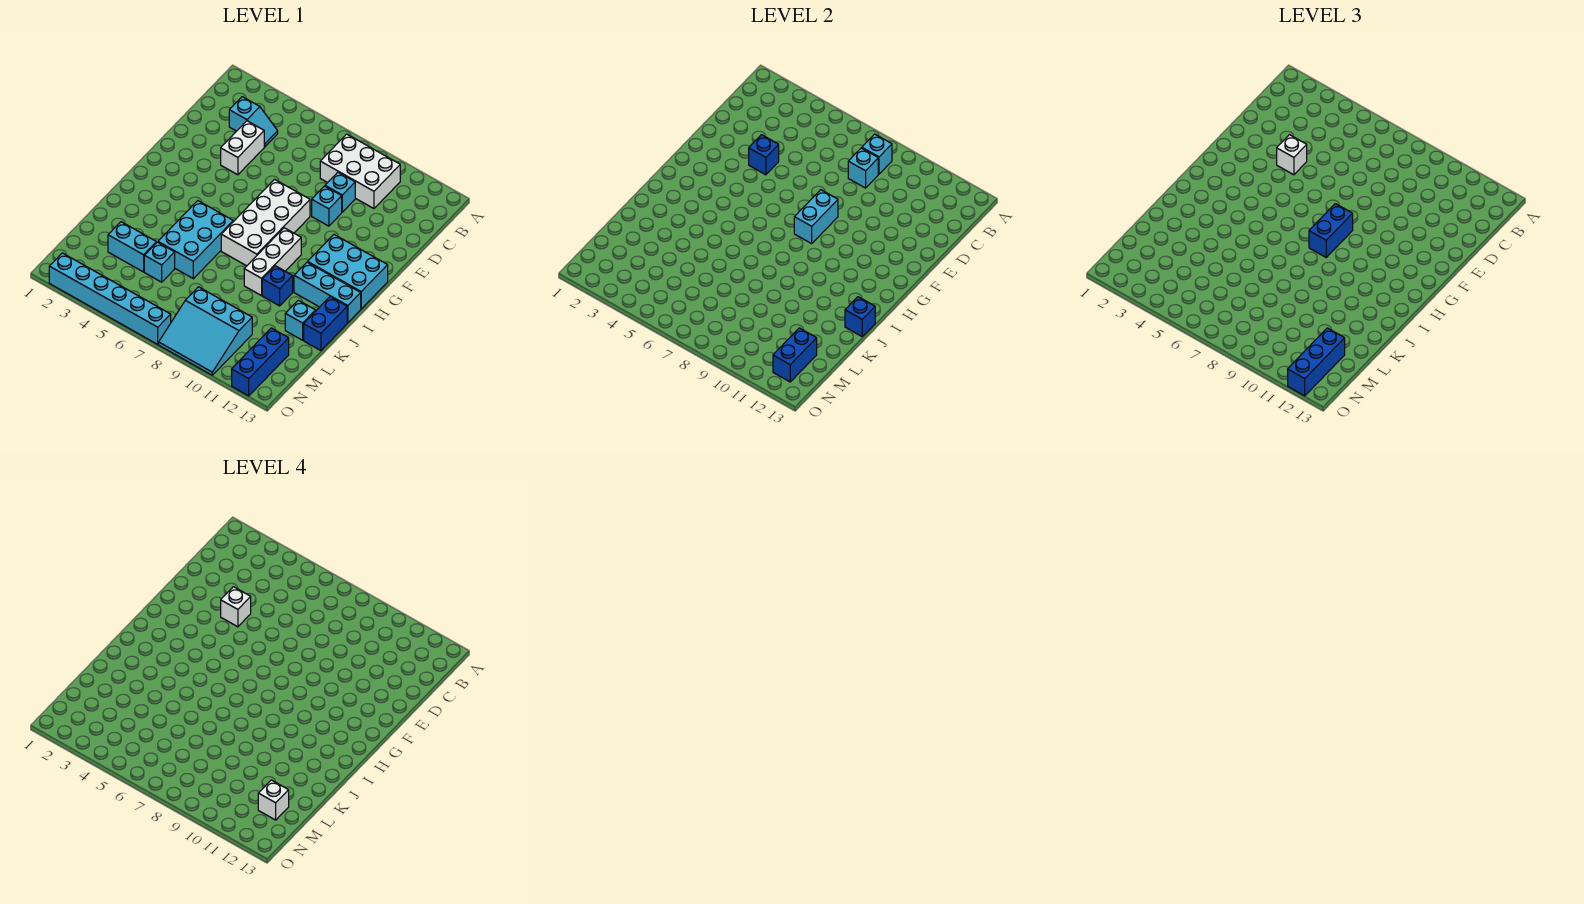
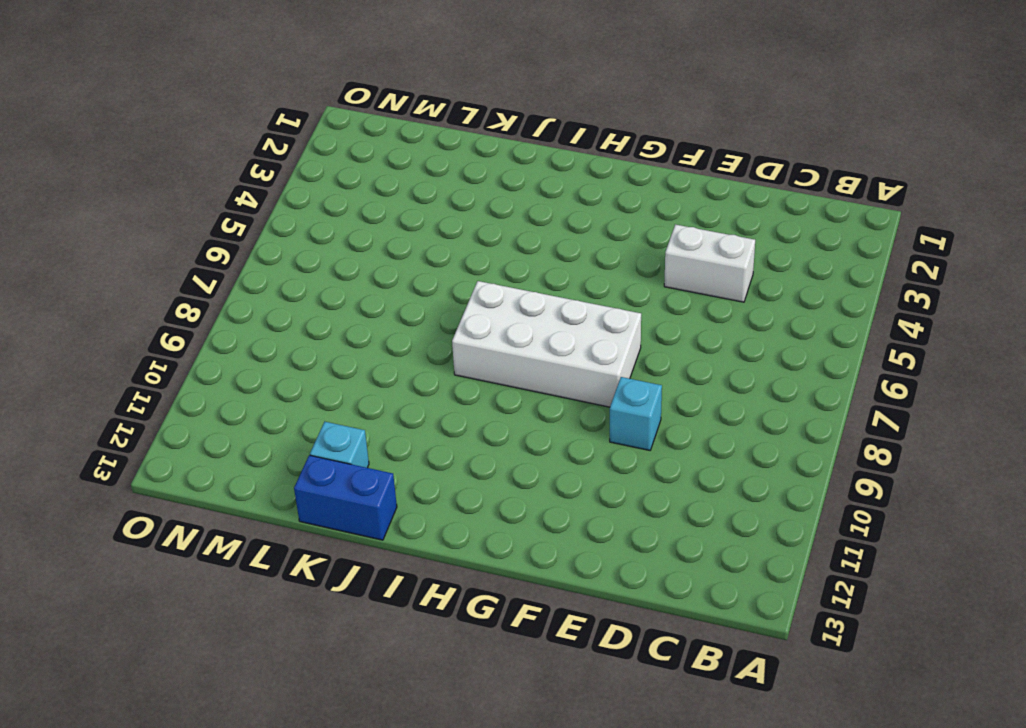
none -> white brick B8:C10 level 1
none -> cyan slope C3:C4 level 1 top 3
none -> cyan brick D9 level 1

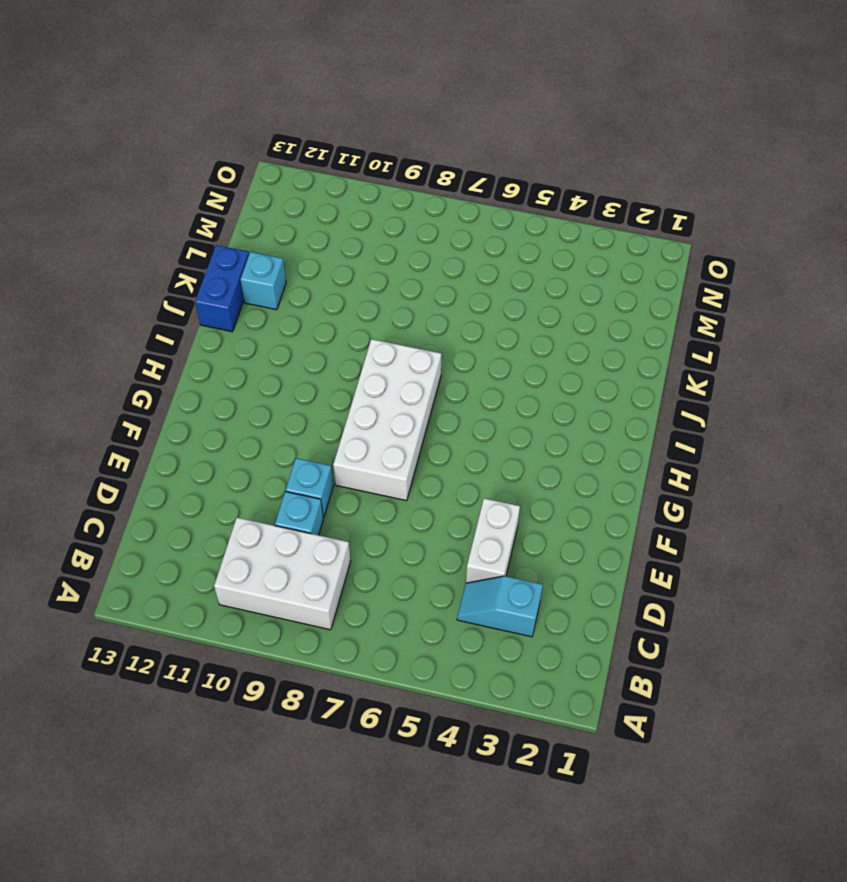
none -> cyan brick G11:H13 level 1
none -> white brick H9:J9 level 1
none -> cyan brick I5:K6 level 1

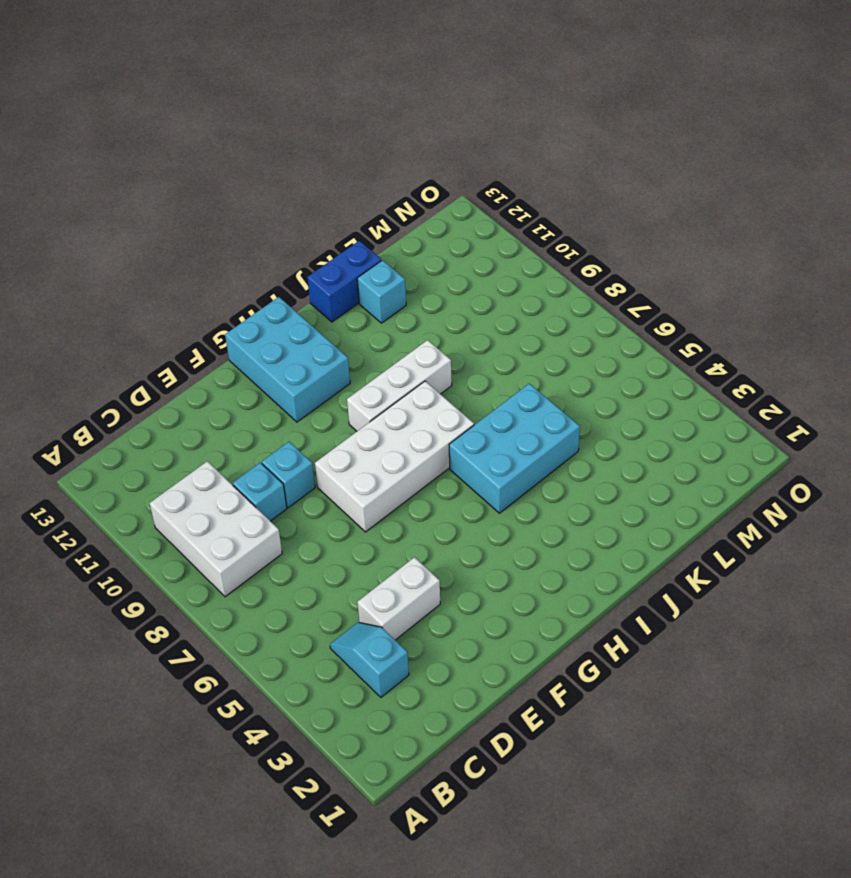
none -> cyan brick I11:I13 level 1
none -> blue brick J10 level 1
none -> cyan brick L3:L4 level 1

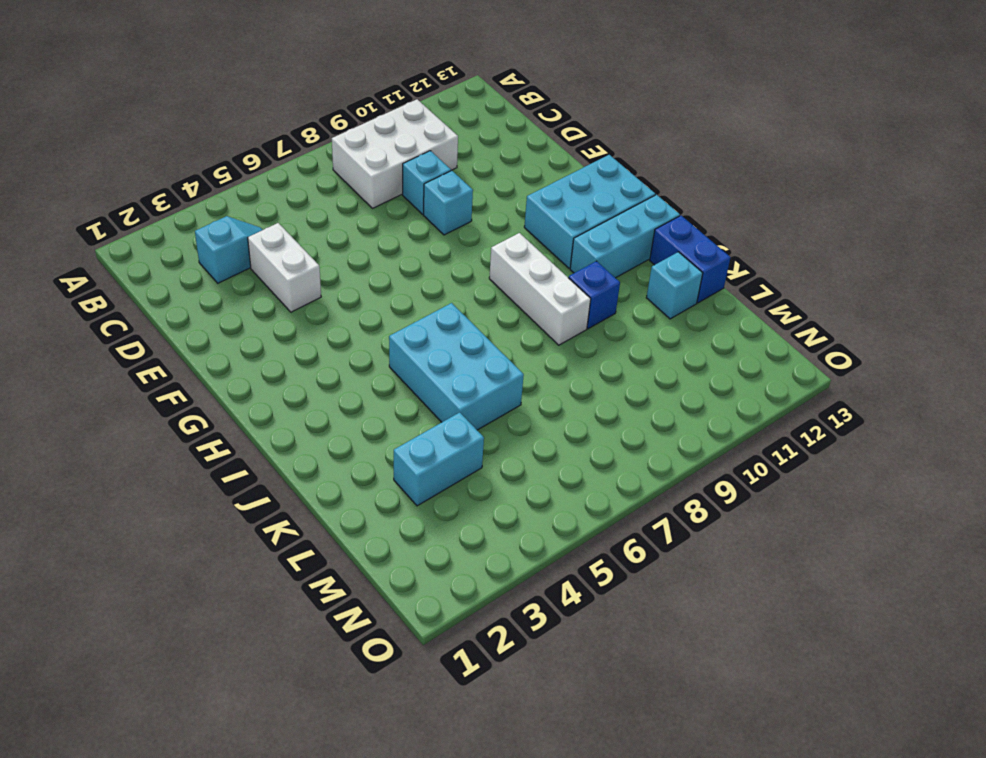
none -> white brick F7:I8 level 1
none -> cyan brick L5 level 1
none -> cyan slope M8:O10 level 1 top M

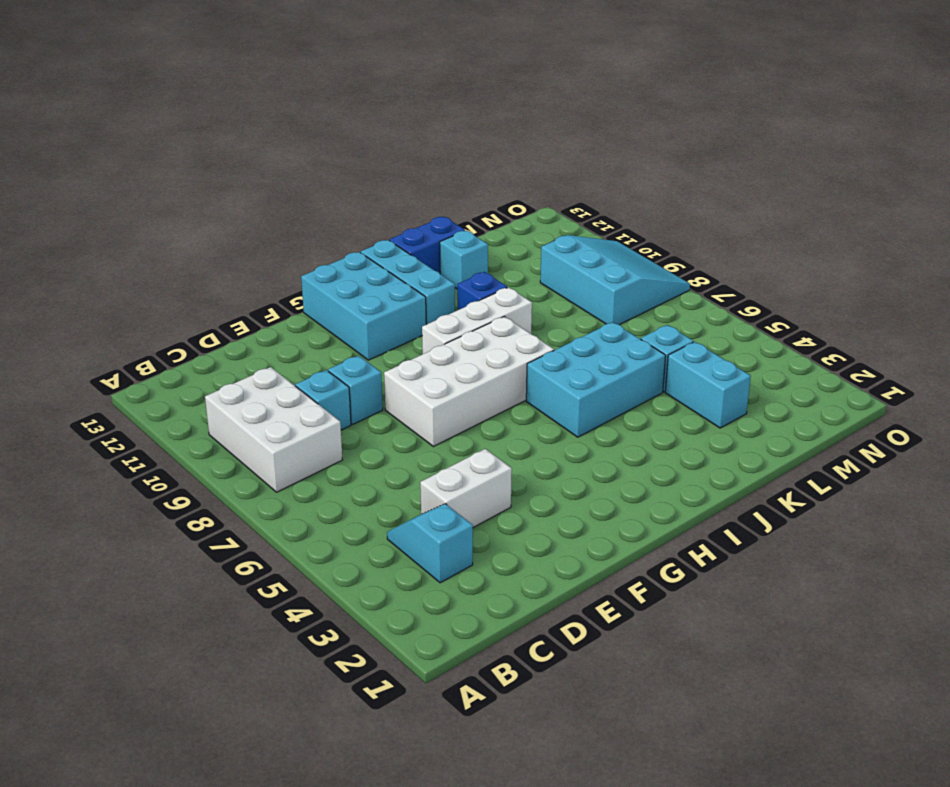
none -> blue brick M12:O12 level 1
none -> cyan brick O2:O7 level 1
none -> cyan brick B8 level 2

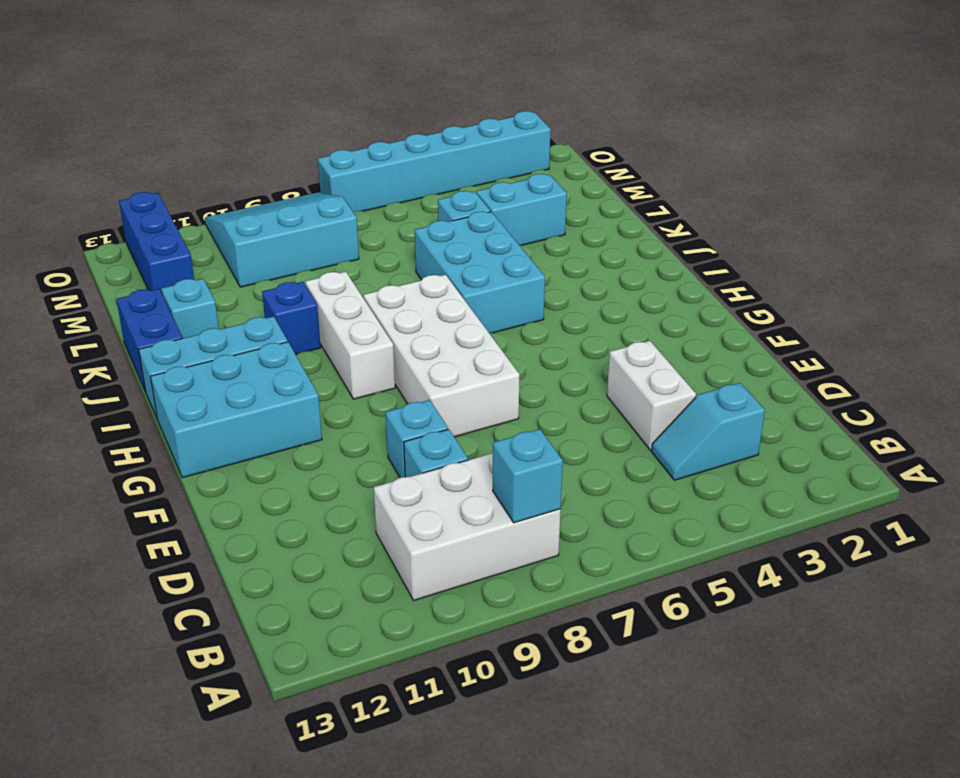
none -> cyan brick C8 level 2
none -> blue brick E4 level 2
none -> cyan brick F8:G8 level 2

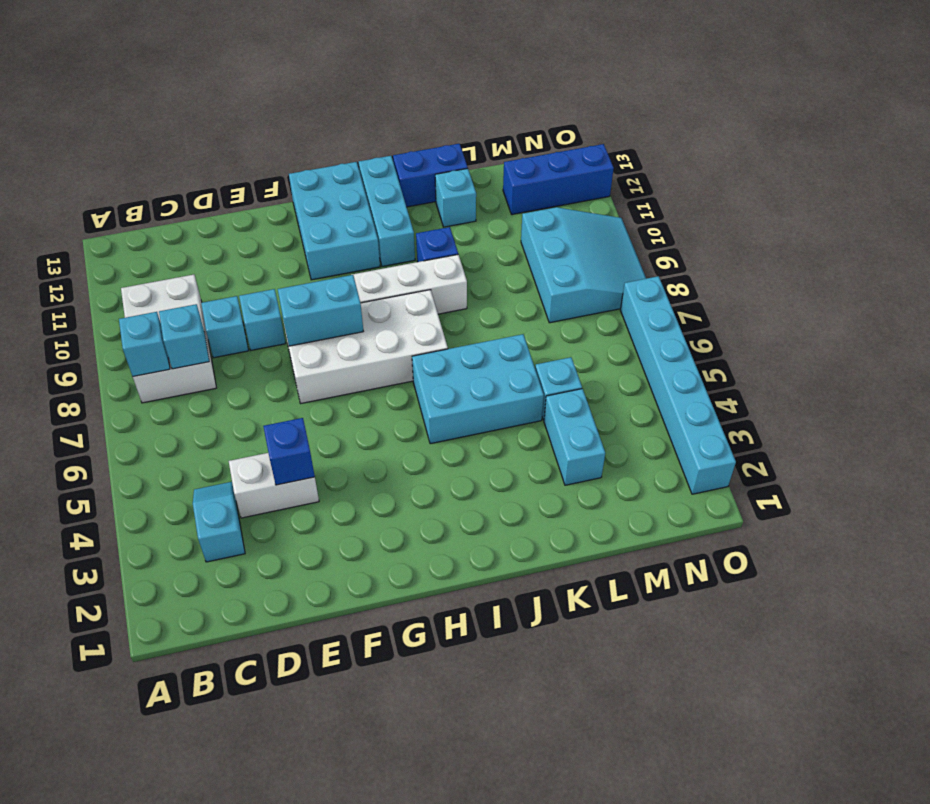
none -> blue brick J13 level 2
none -> blue brick M12:N12 level 2
none -> white brick E4 level 3

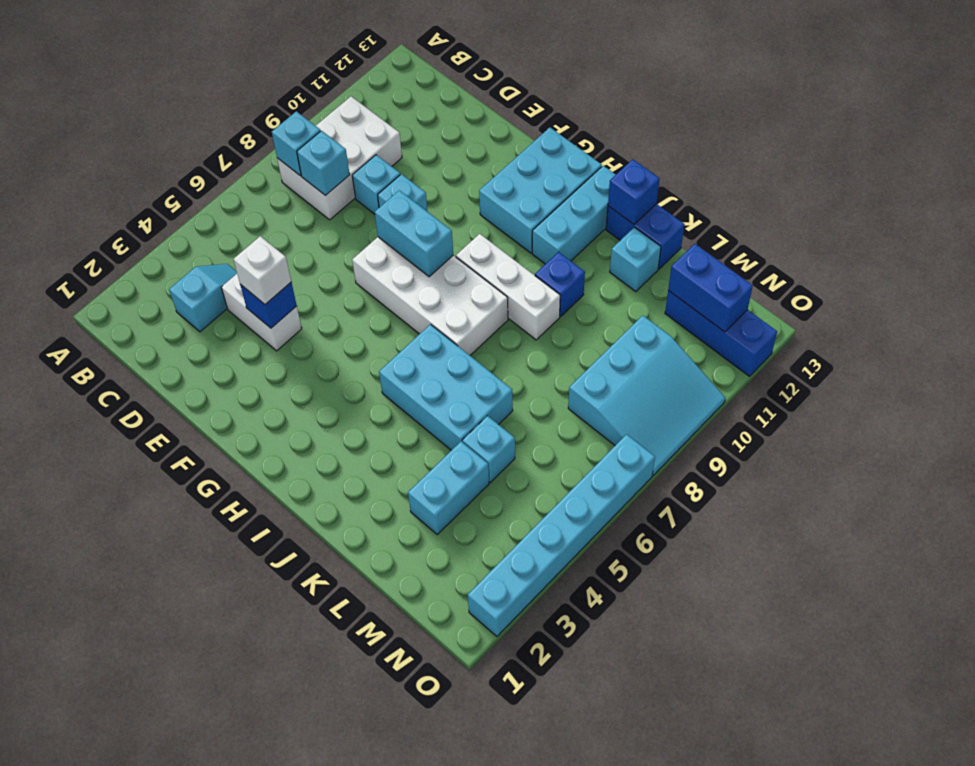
none -> blue brick G8:H8 level 3
none -> blue brick M12:O12 level 3
none -> white brick E4 level 4

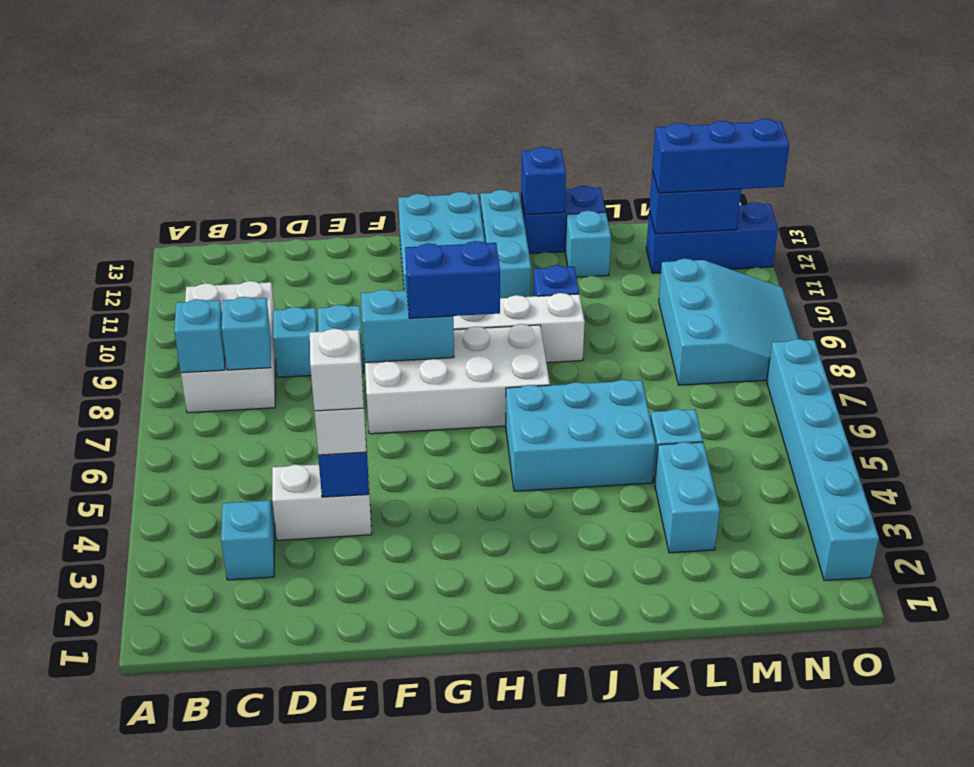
none -> white brick M12 level 4

